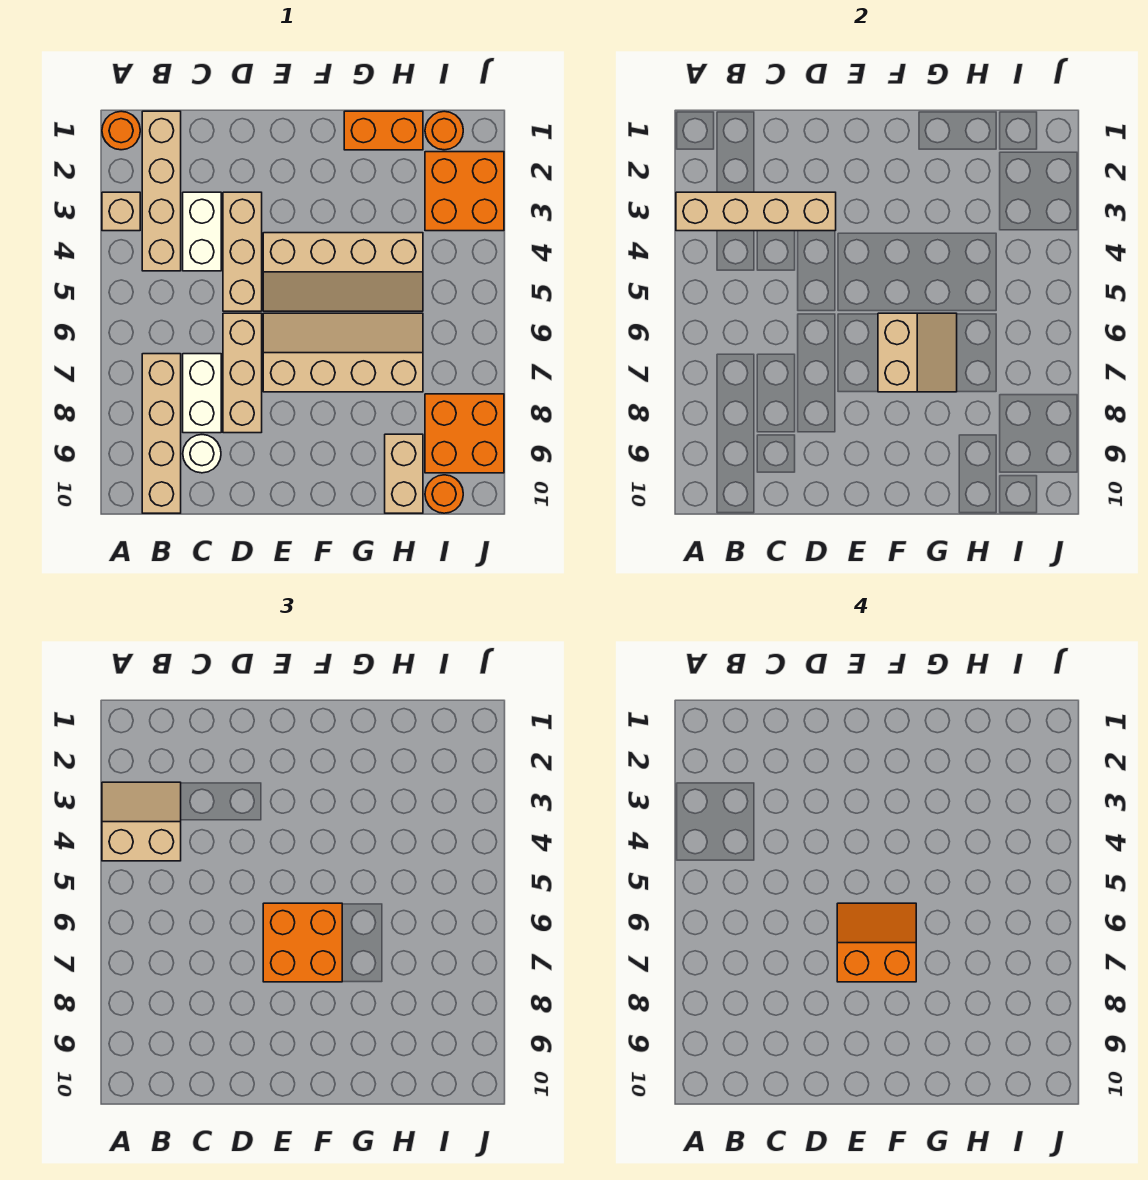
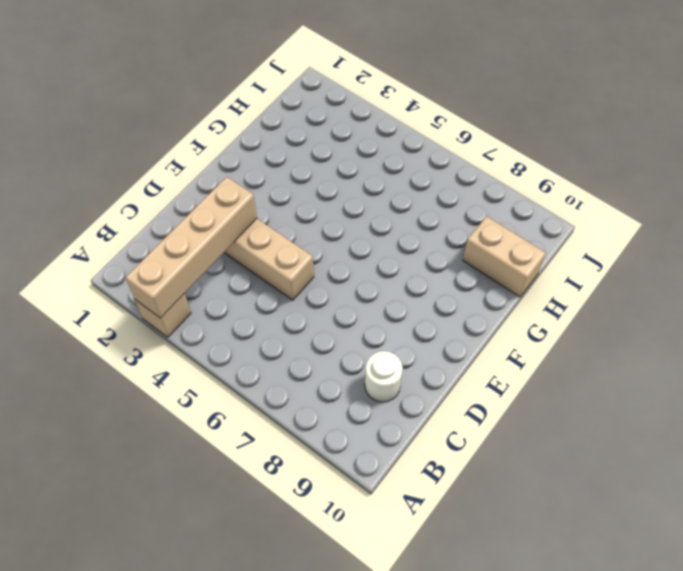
none -> orange round brick A1 level 1
none -> tan brick B1:B4 level 1
none -> tan brick B7:B10 level 1

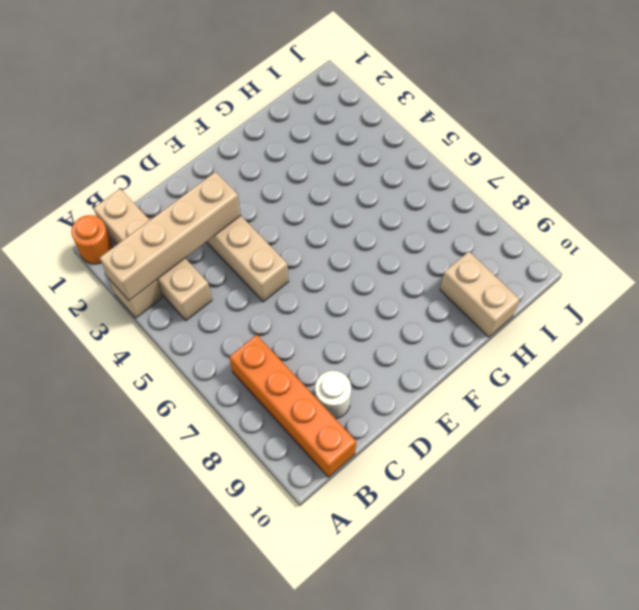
orange brick B7:B10 level 1 -> tan brick B7:B10 level 1
none -> white brick C3:C4 level 1
none -> white brick C7:C8 level 1
none -> tan brick D6:D8 level 1

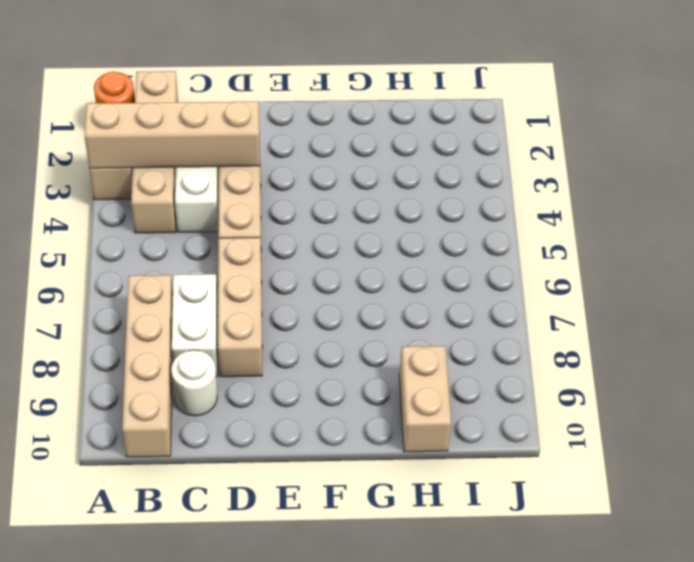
none -> tan slope E4:H5 level 1 top 4
none -> tan slope E6:H7 level 1 top 7
none -> orange brick G1:H1 level 1

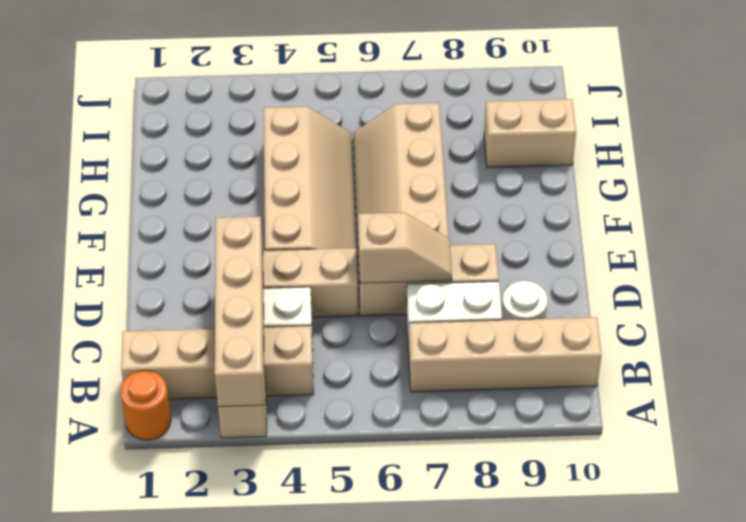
tan slope D6:D7 level 2 top 6 -> none
none -> orange brick G1:H1 level 1
none -> orange round brick I1 level 1
none -> orange brick I2:J3 level 1

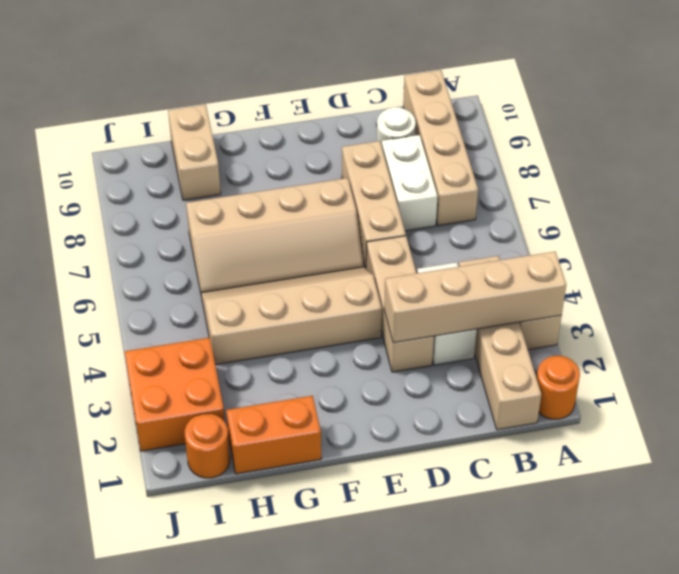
none -> orange brick I8:J9 level 1
none -> orange round brick I10 level 1
none -> tan slope F6:G7 level 2 top F

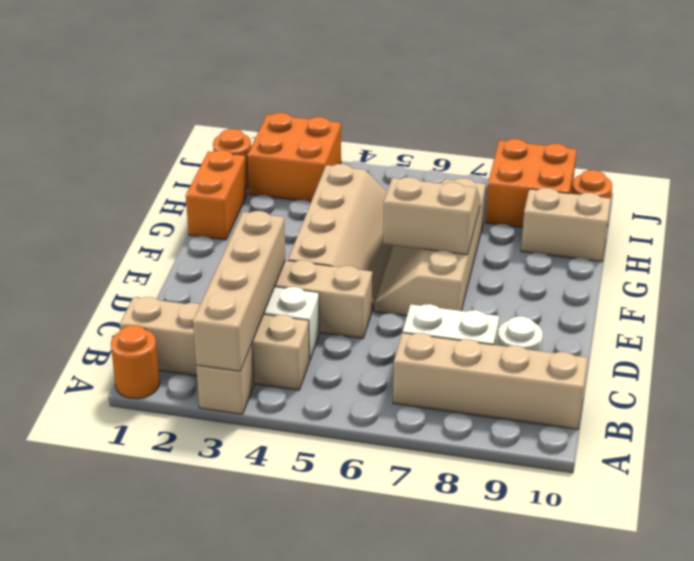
none -> tan brick D6:D8 level 1
none -> tan slope A3:B4 level 3 top 4
none -> orange brick E6:F7 level 3

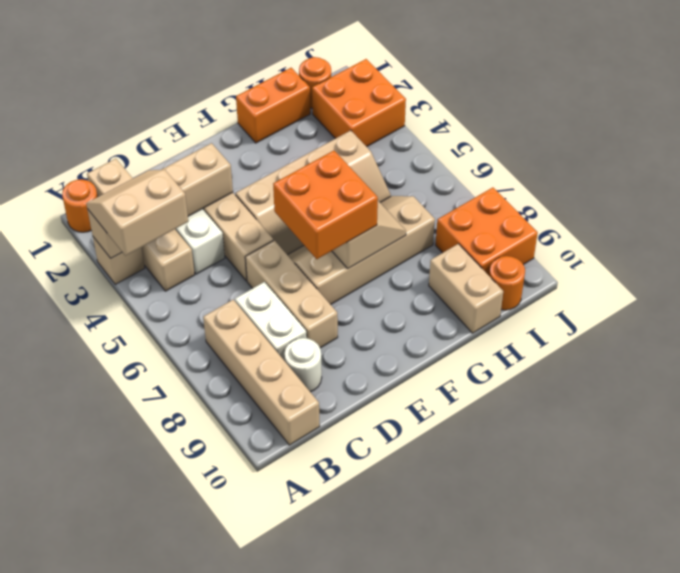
none -> orange slope E6:F7 level 4 top 7

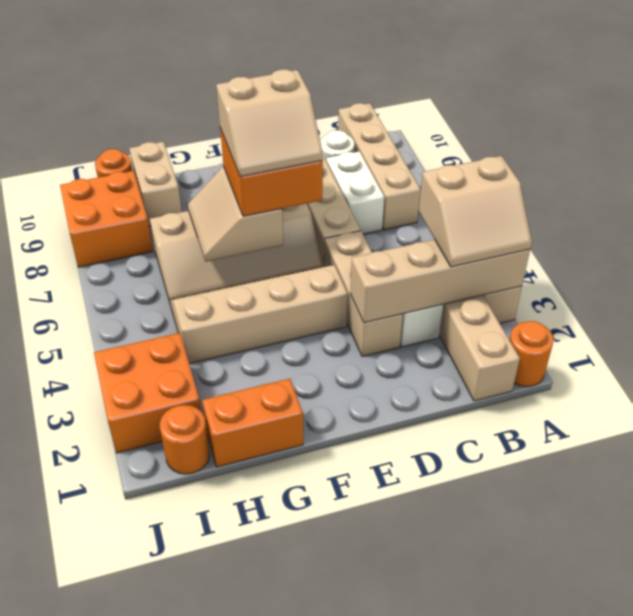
tan slope E6:F7 level 4 top 7 -> orange slope E6:F7 level 4 top 7

